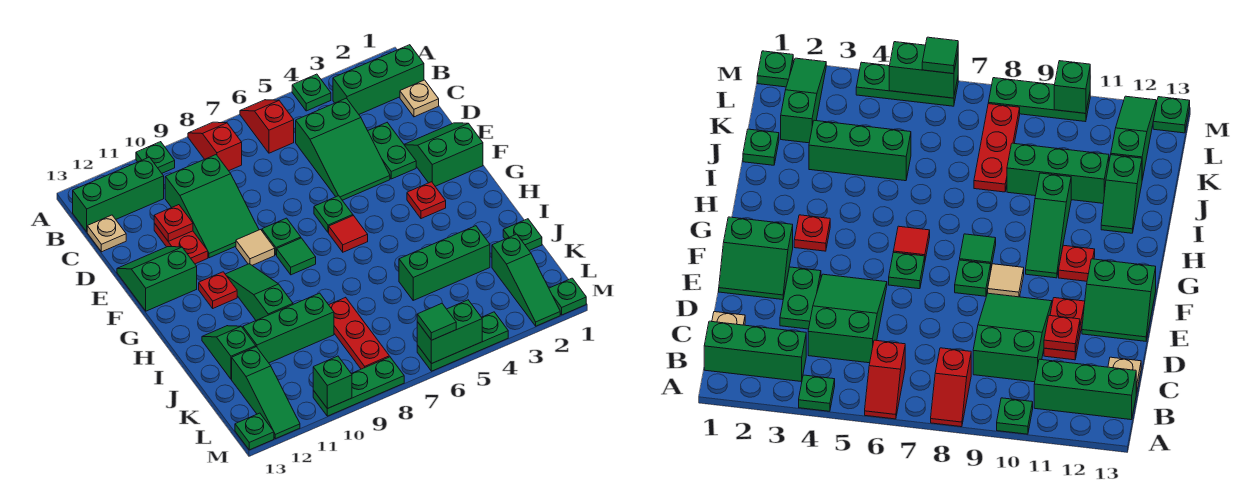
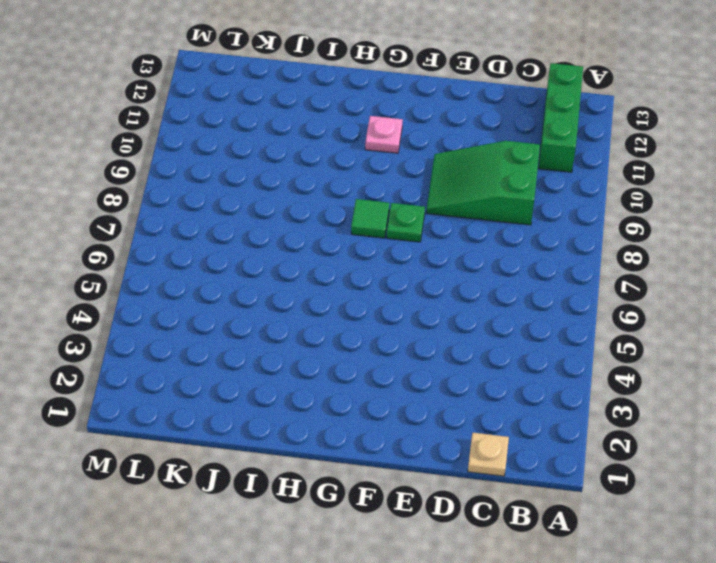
pink plate G11 level 1 -> red plate G11 level 1
none -> green plate A4 level 1
none -> red slope A6:B6 level 1 top B
none -> red slope A8:B8 level 1 top B
none -> green plate A10 level 1

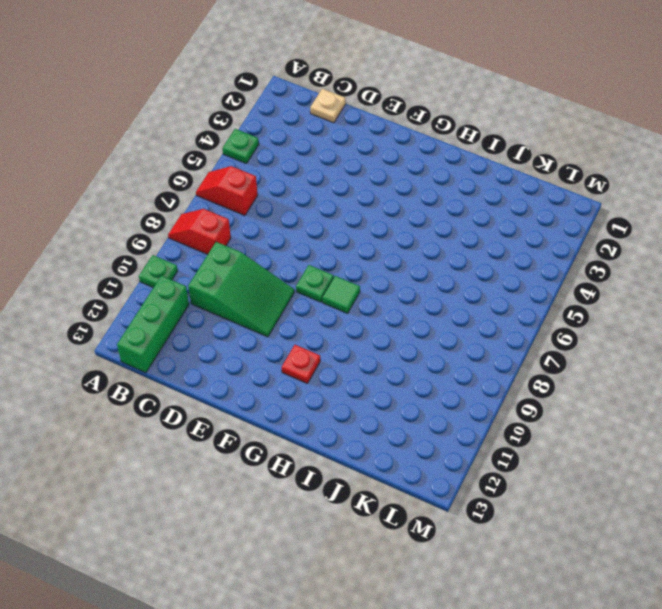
none -> green brick B1:B3 level 1
none -> green slope C4:E5 level 1 top C
none -> tan plate C13 level 1
none -> green plate D3:E3 level 1

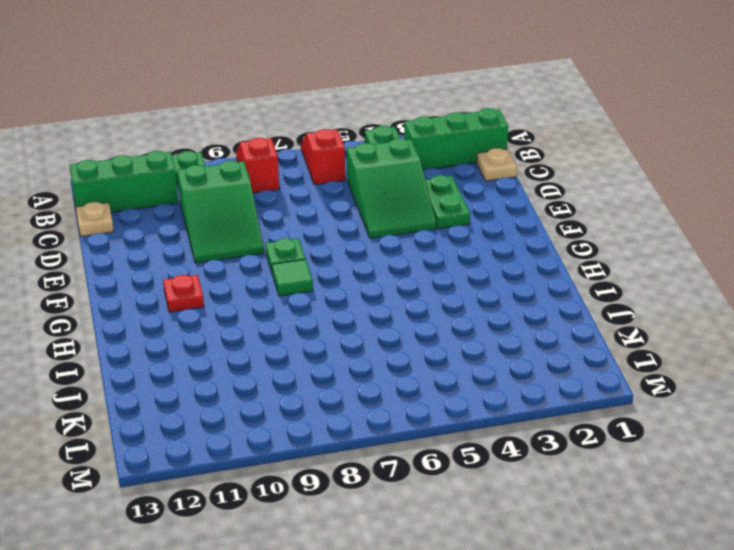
none -> red plate D11:E11 level 1
none -> green slope E1:F2 level 1 top F
none -> green slope E12:F13 level 1 top F
none -> green plate F6 level 1

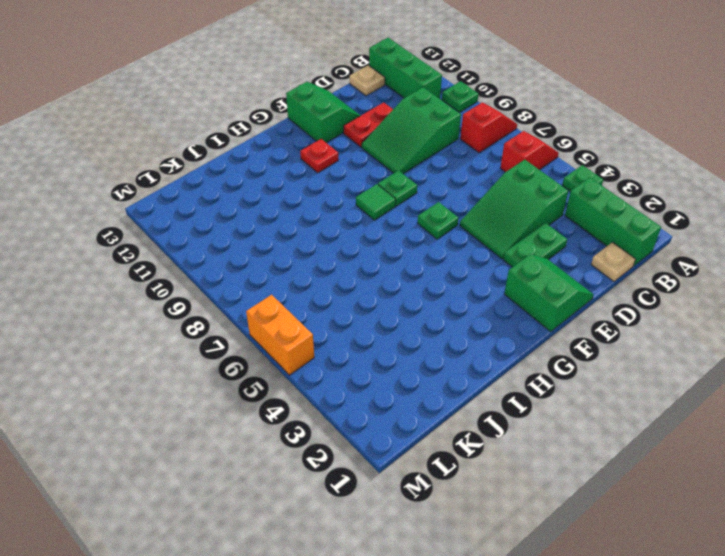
orange brick M5:M6 level 1 -> green plate M4:M6 level 1
none -> tan tile F9 level 1
none -> red plate G3 level 1
none -> red tile G6 level 1
none -> green slope G10:I10 level 1 top I

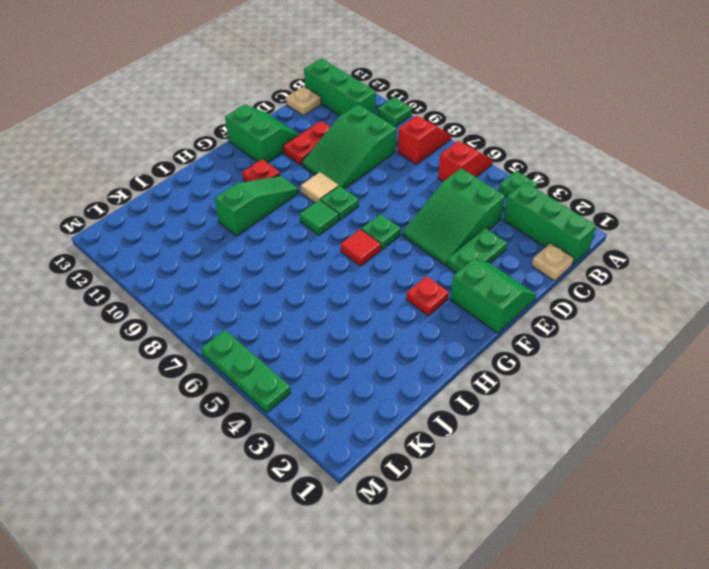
none -> green slope I12:J12 level 1 top J
none -> green plate J1 level 1
none -> green brick J3:J5 level 1
none -> red plate J8:L8 level 1

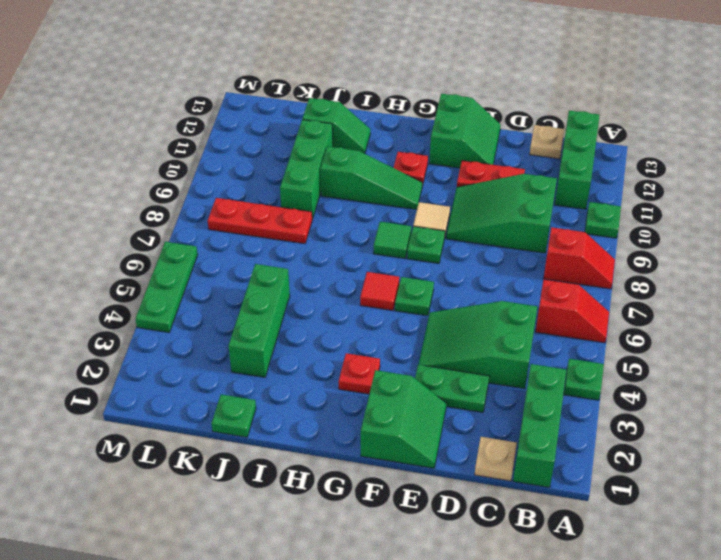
none -> green slope K2:M2 level 1 top K
none -> green slope K12:M12 level 1 top K
none -> green plate M1 level 1
none -> green plate M8:M10 level 1

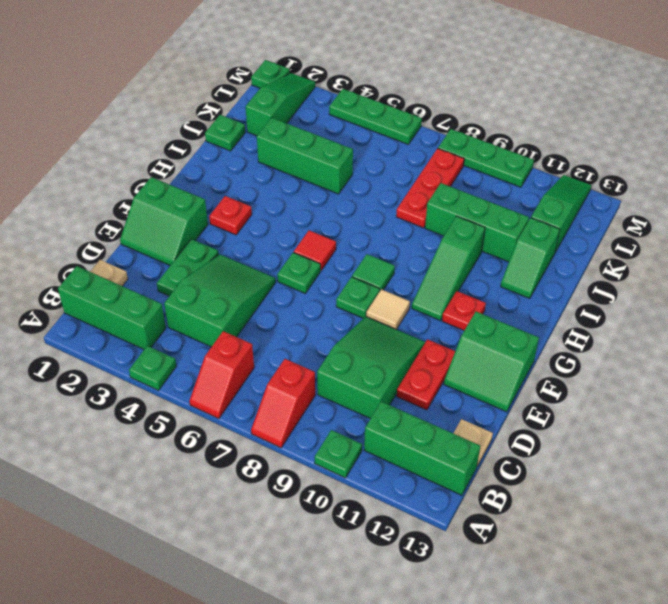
none -> green plate M13 level 1
none -> red plate D11 level 2
none -> green brick M5:M6 level 2
none -> green brick M10 level 2

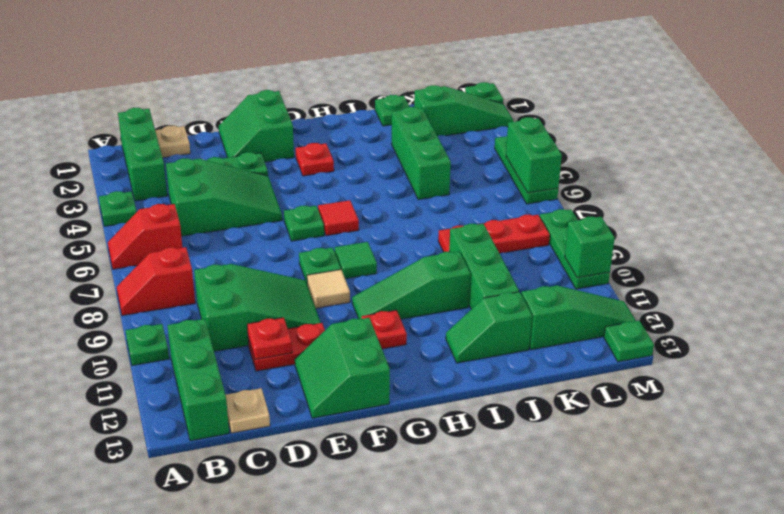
none -> green tile M6 level 3

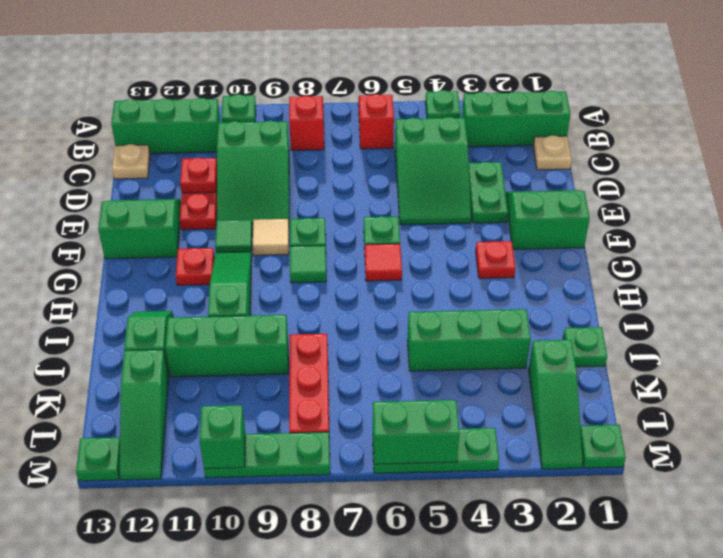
green tile F10 level 1 -> green tile M6 level 3

